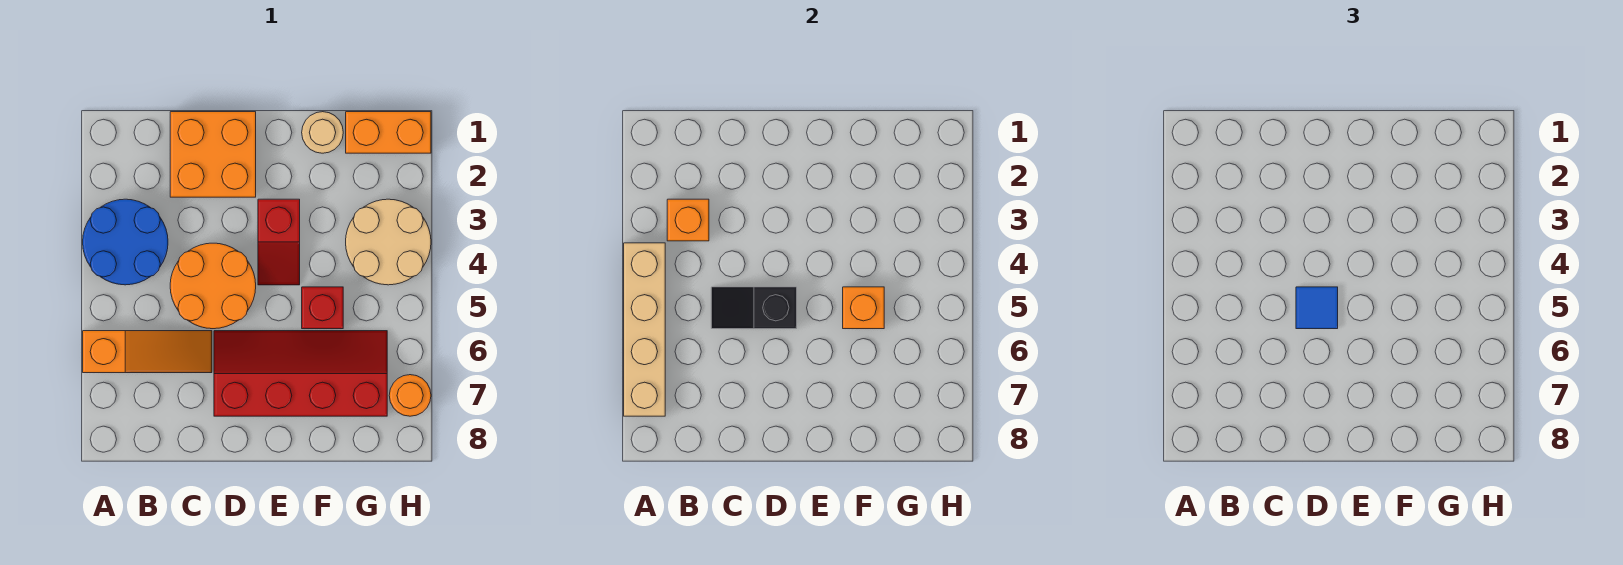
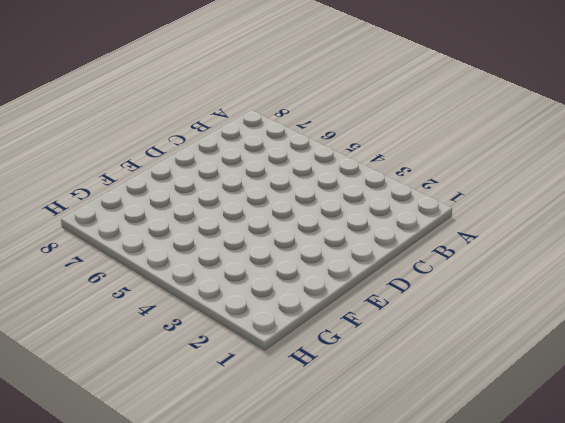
none -> blue round brick A3:B4 level 1
none -> orange slope A6:C6 level 1 top A
none -> orange brick C1:D2 level 1

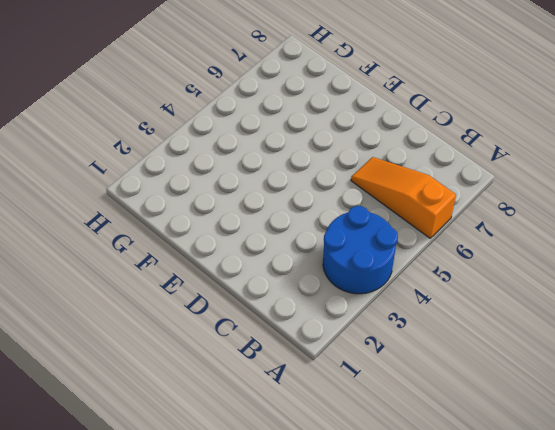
none -> orange brick C1:D2 level 1
none -> orange round brick C4:D5 level 1
none -> red slope D6:G7 level 1 top 7

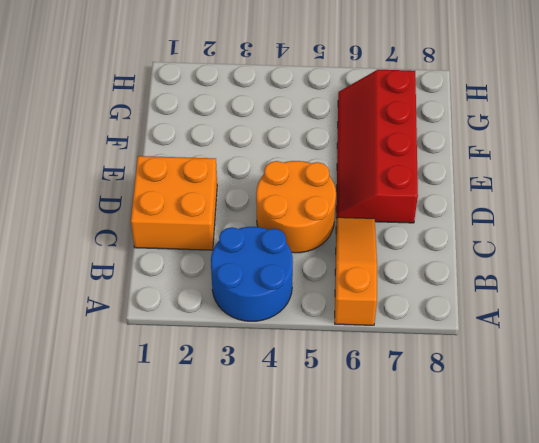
none -> red slope E3:E4 level 1 top 3
none -> tan round brick F1 level 1
none -> red brick F5 level 1

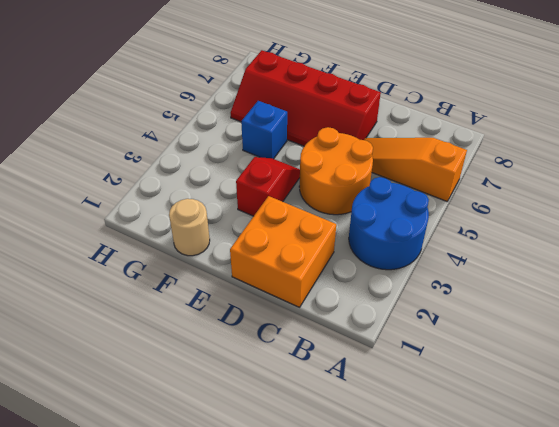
blue brick F5 level 1 -> red brick F5 level 1
none -> orange brick G1:H1 level 1
none -> tan round brick G3:H4 level 1
none -> orange round brick H7 level 1

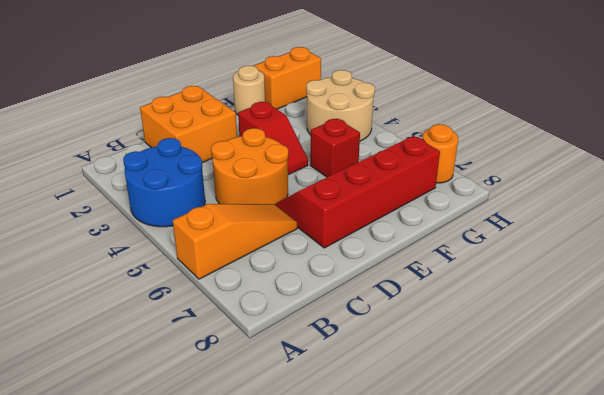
none -> tan brick A4:A7 level 2
none -> orange brick B3 level 2
none -> black slope C5:D5 level 2 top D

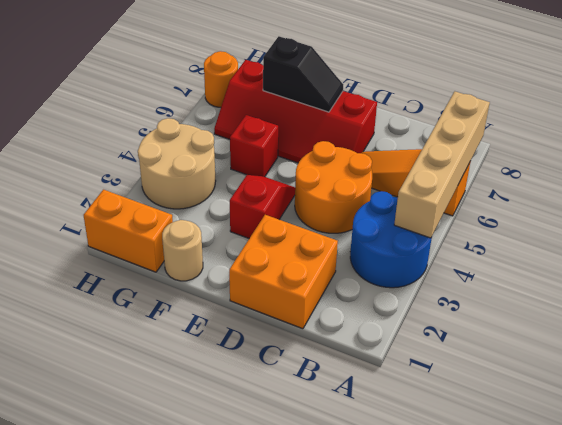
black slope E7:F7 level 2 top F -> black slope C5:D5 level 2 top D
none -> orange brick B3 level 2
none -> orange brick F5 level 2
none -> blue tile D5 level 3

